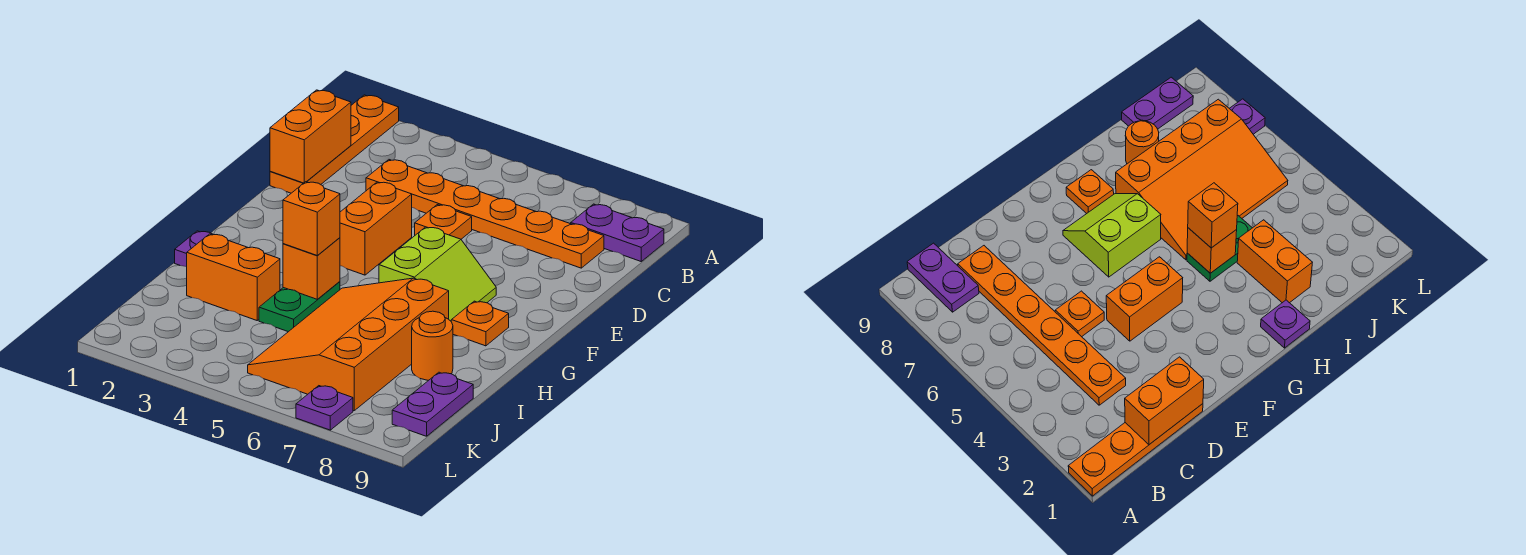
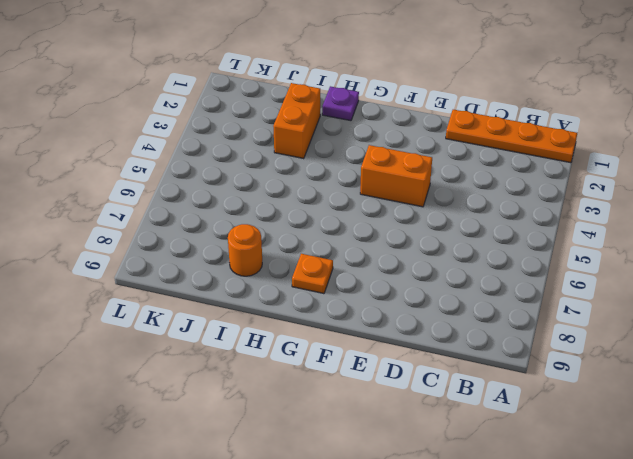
none -> purple plate B8:B9 level 1
none -> orange plate C3:C8 level 1
none -> orange plate D5 level 1

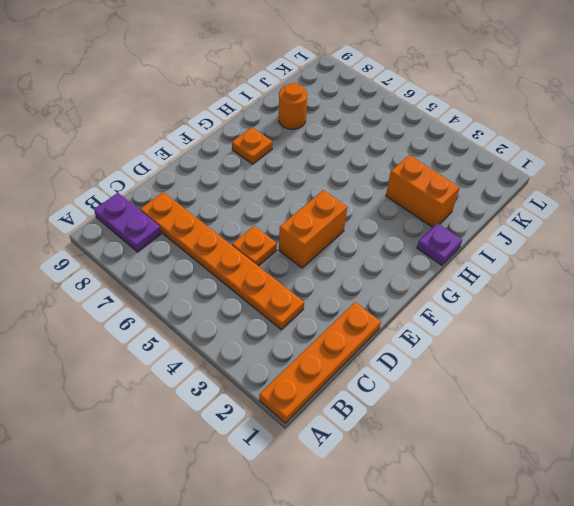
none -> lime slope F6:G7 level 1 top 6
none -> green plate H4:I4 level 1
none -> orange slope H5:K7 level 1 top 7

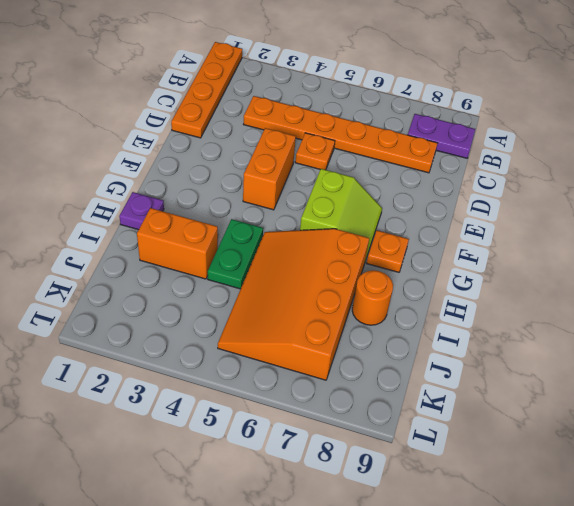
none -> purple plate J9:K9 level 1
none -> purple plate L7 level 1
none -> orange brick C1:D1 level 2

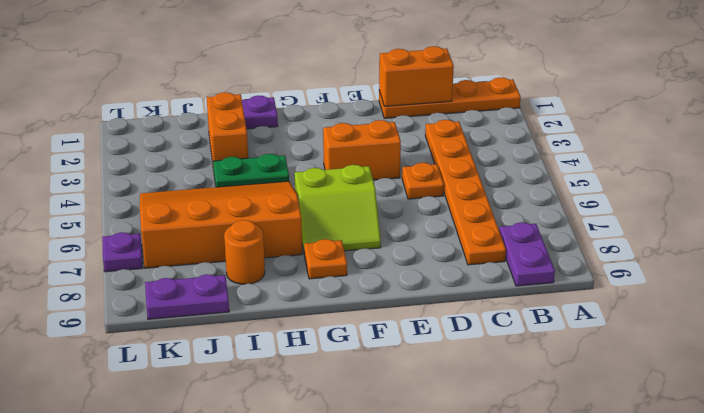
none -> orange brick H4 level 2
none -> orange brick H4 level 3

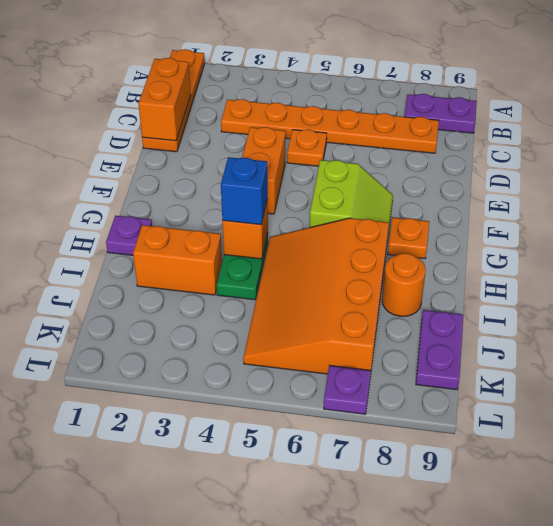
blue brick H4 level 3 -> orange brick H4 level 3

